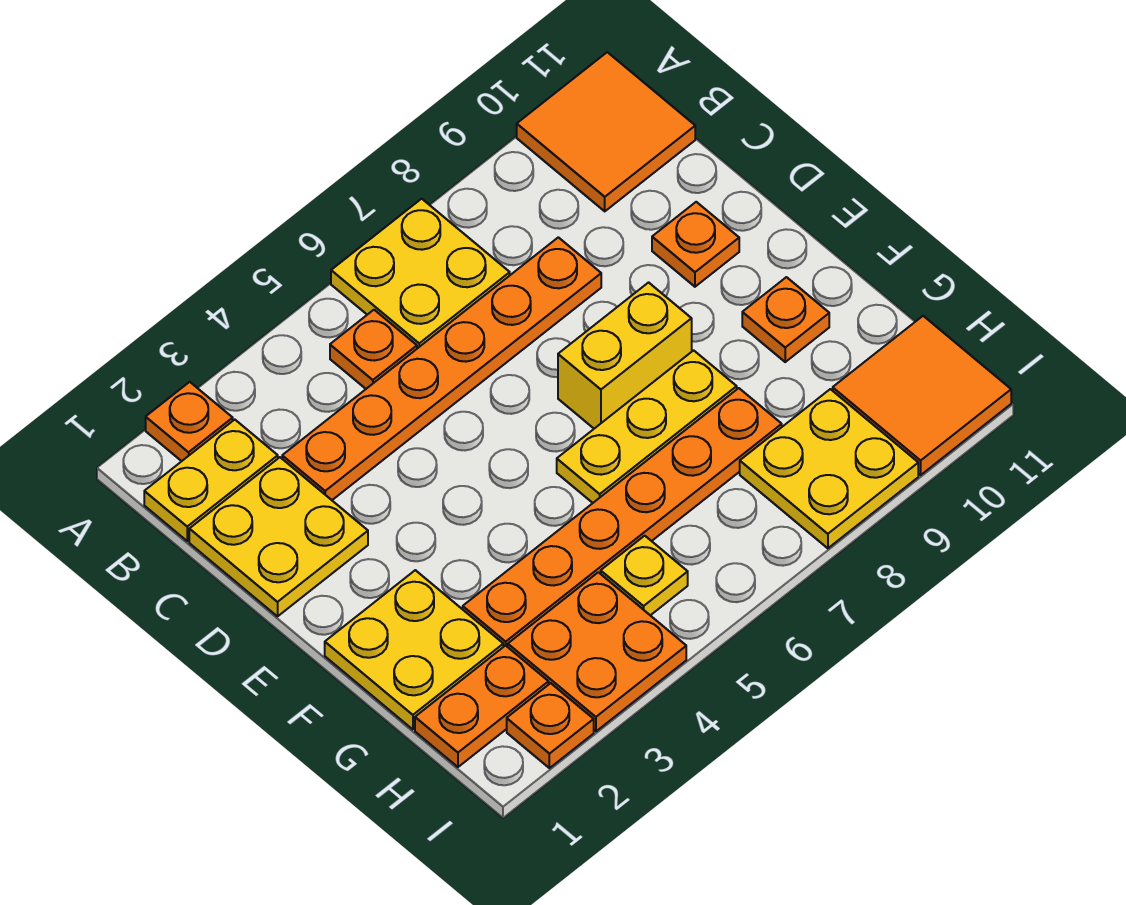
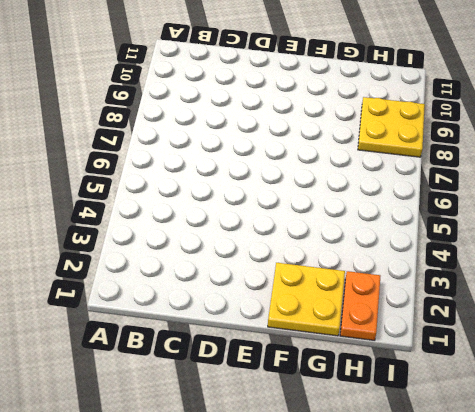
none -> orange plate A2 level 1
none -> yellow plate A6:B7 level 1
none -> orange tile A10:B11 level 1

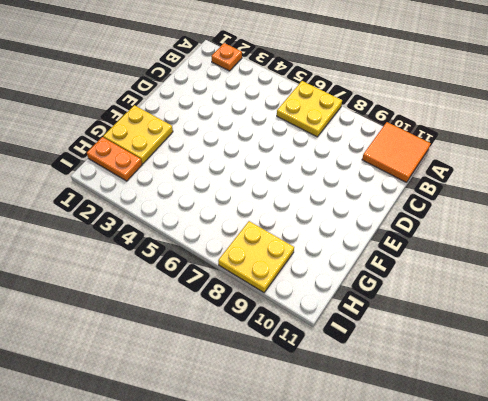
none -> yellow plate B1:B2 level 1
none -> orange plate B5 level 1
none -> yellow plate C1:D2 level 1

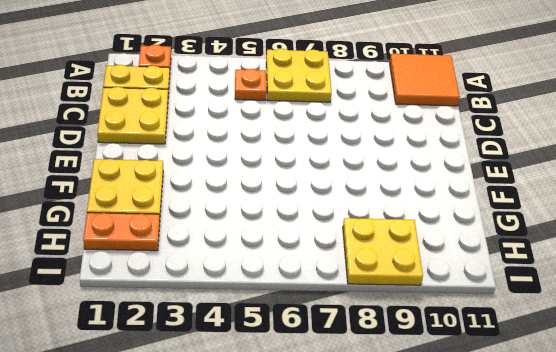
none -> orange plate C3:C8 level 1
none -> orange plate D10 level 1
none -> yellow brick E7:E8 level 1

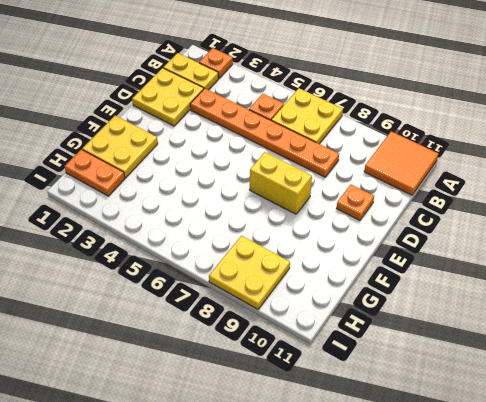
none -> yellow plate F6:F8 level 1
none -> orange plate F10 level 1
none -> orange plate G3:G8 level 1

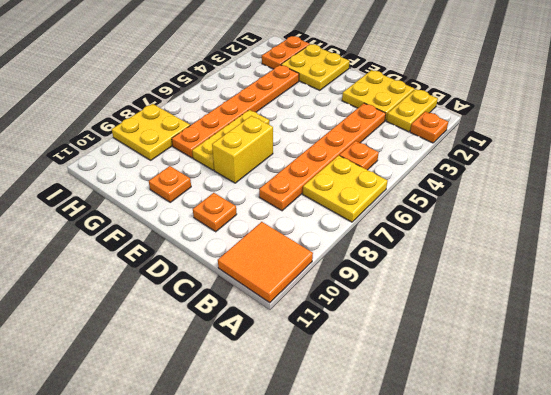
none -> orange plate H3:I4 level 1
none -> yellow plate H5 level 1
none -> orange tile H10:I11 level 1

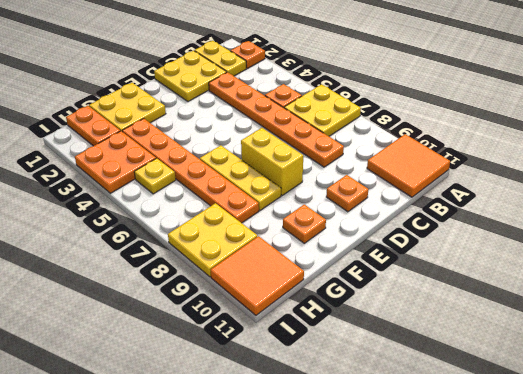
none -> orange plate I2 level 1

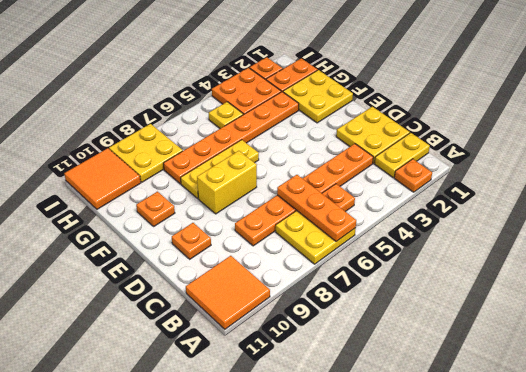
orange plate A6:C6 level 2 -> none

